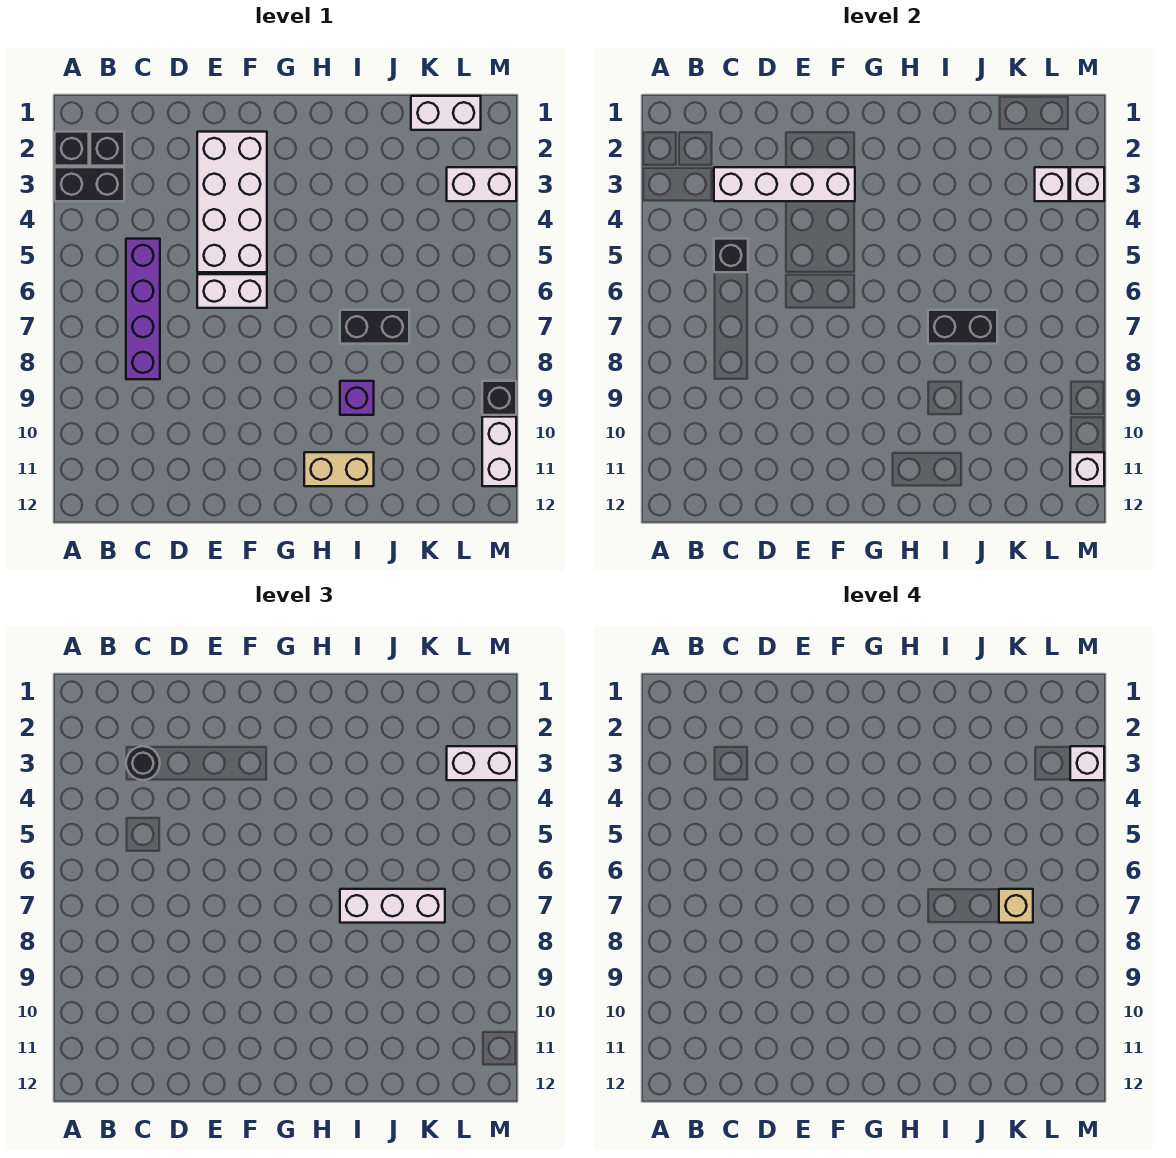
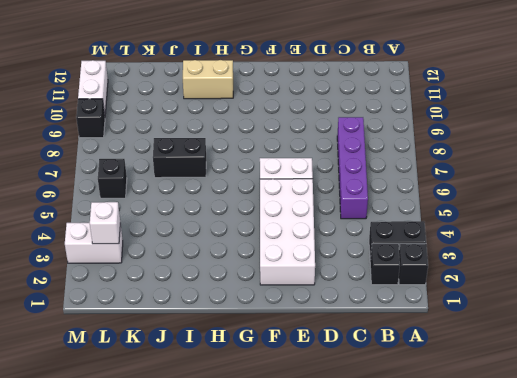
black brick L6 level 1 -> black brick C5 level 2
none -> purple brick I9 level 1
none -> white brick K1:L1 level 1
none -> white brick C3:F3 level 2

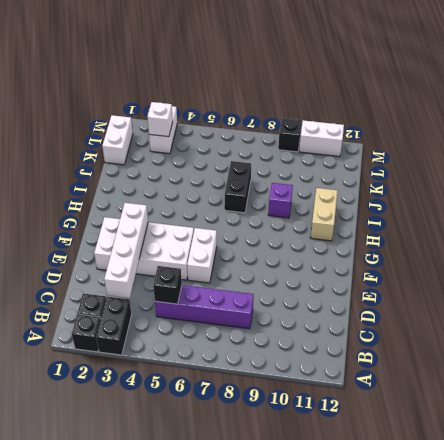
none -> black brick I7:J7 level 2
none -> white brick M3 level 2
none -> white brick M11 level 2

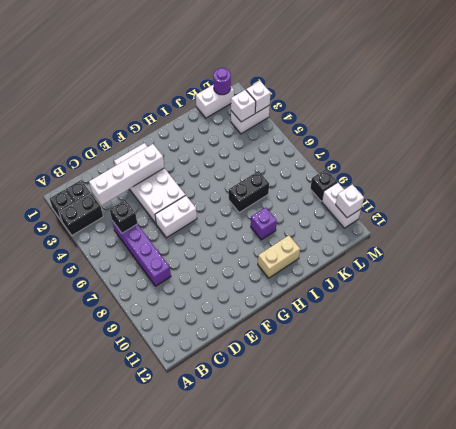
purple round brick L1 level 2 -> none
none -> black brick I7:J7 level 2
none -> black round brick C3 level 3
none -> white brick I7:K7 level 3

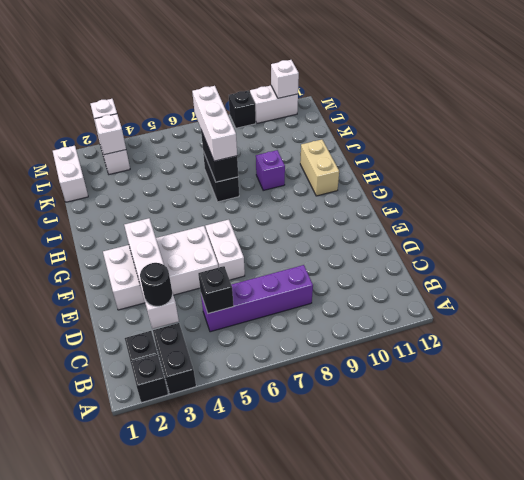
none -> white brick L3:M3 level 3
none -> tan brick K7 level 4
none -> white brick M3 level 4

